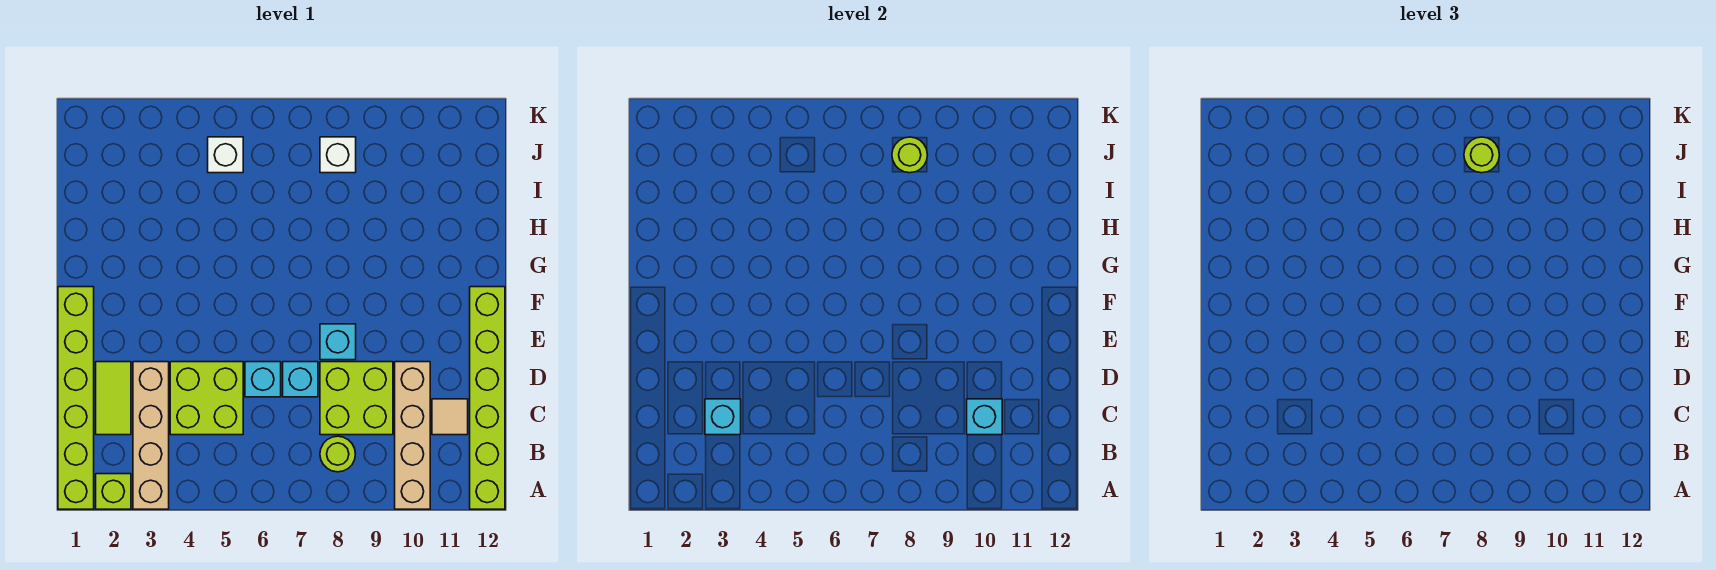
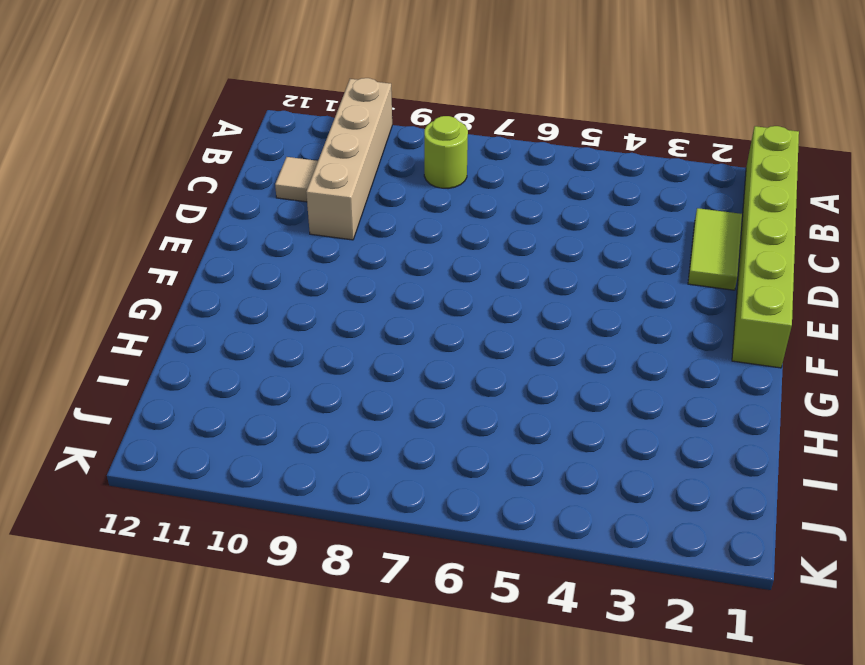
none -> lime brick A2 level 1
none -> tan brick A3:D3 level 1
none -> lime brick A12:F12 level 1

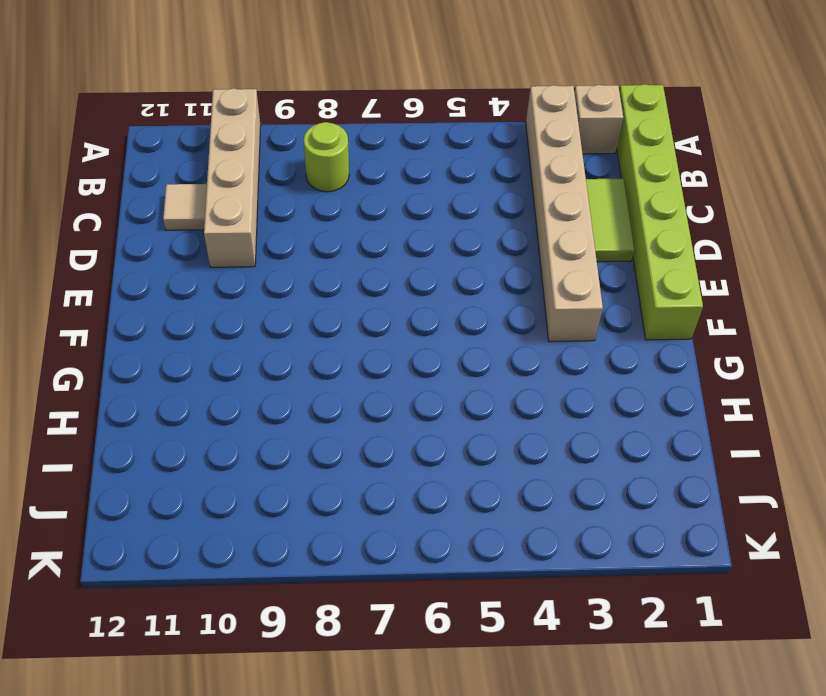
tan brick A2 level 1 -> lime brick A2 level 1
tan brick A3:F3 level 1 -> tan brick A3:D3 level 1
none -> lime brick A12:F12 level 1
none -> lime brick C4:D5 level 1
none -> lime brick C8:D9 level 1

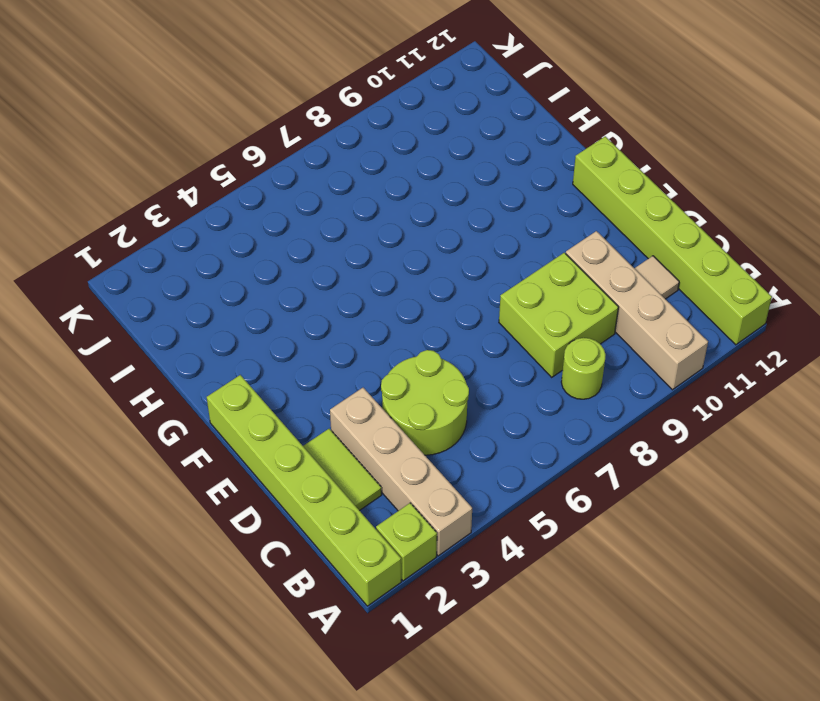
lime round brick C4:D5 level 1 -> lime brick C4:D5 level 1
none -> cyan brick D6 level 1
none -> cyan brick D7 level 1
none -> cyan brick E8 level 1

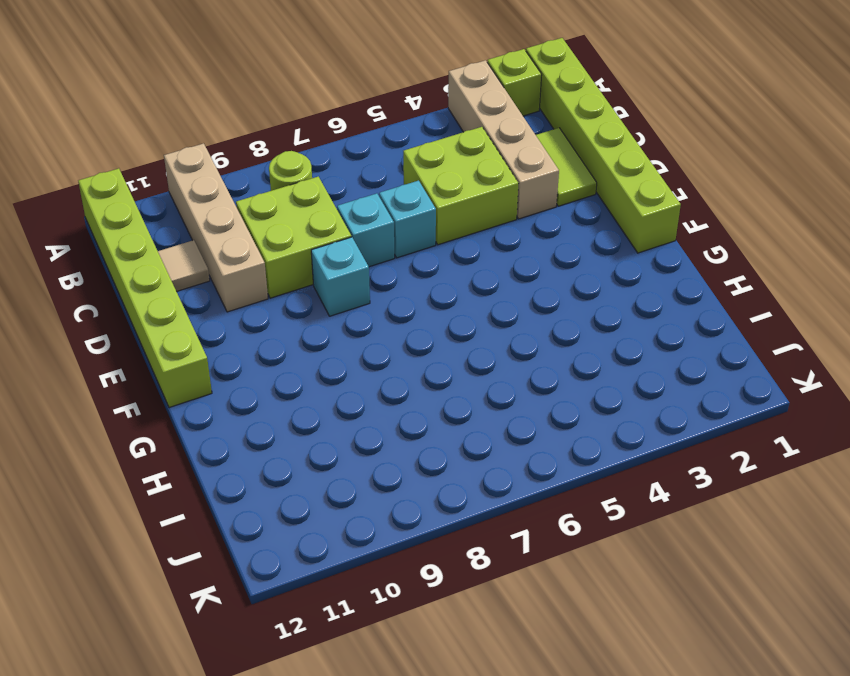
none -> white brick J5 level 1
none -> white brick J8 level 1
none -> cyan brick C3 level 2

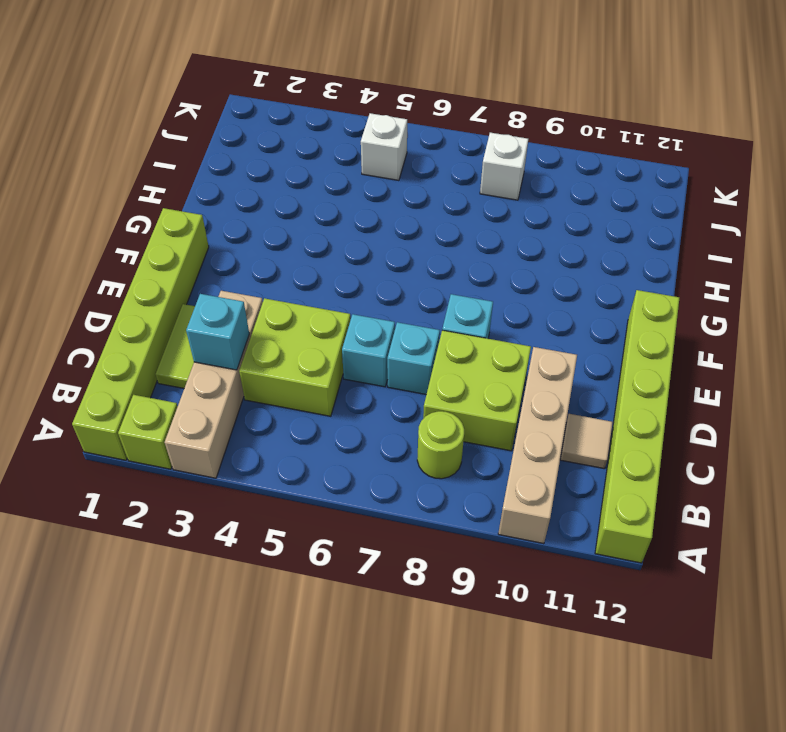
none -> cyan brick C10 level 2
none -> lime round brick J8 level 2
none -> lime round brick J8 level 3

